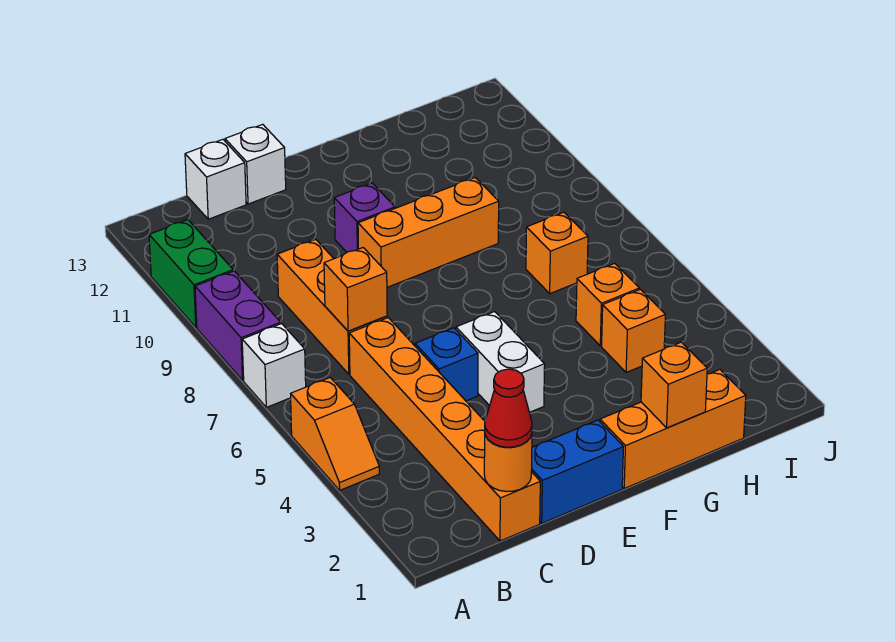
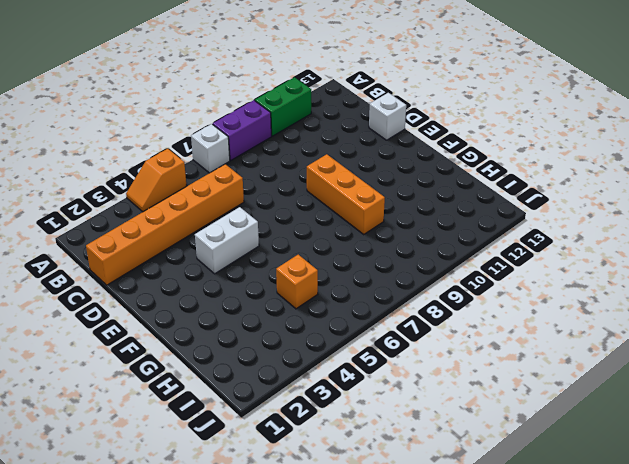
none -> orange brick C7:C9 level 1
none -> white brick C13 level 1
none -> blue brick D1:E1 level 1

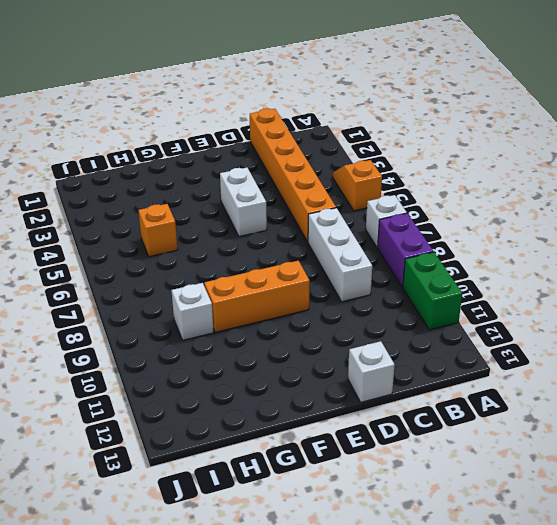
white brick C7:C9 level 1 -> orange brick C7:C9 level 1
white brick H9 level 1 -> white brick C13 level 1
none -> blue brick D1:E1 level 1
none -> blue brick D5 level 1
none -> purple brick E10 level 1

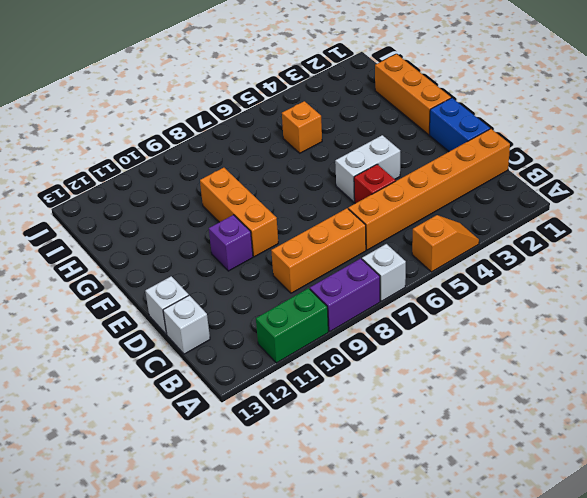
red brick D5 level 1 -> blue brick D5 level 1
none -> orange brick H4 level 1
none -> orange brick H7 level 1
none -> orange round brick C1 level 2

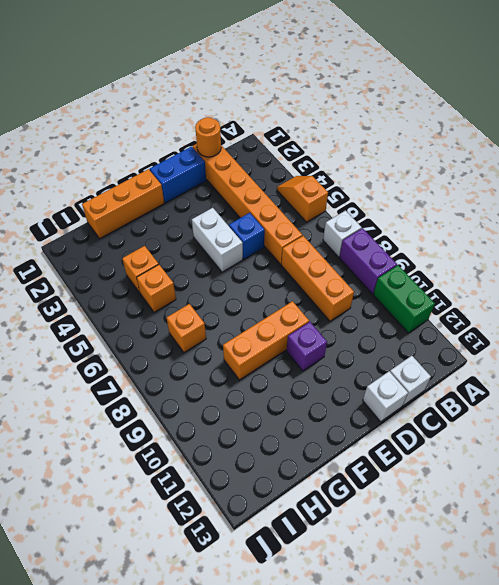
none -> orange brick C7 level 2
none -> orange brick G1 level 2
none -> red cone C1 level 3

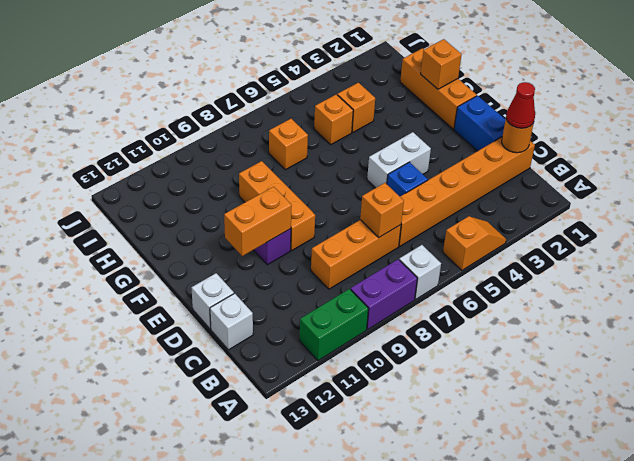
orange brick E10:E11 level 2 -> none

